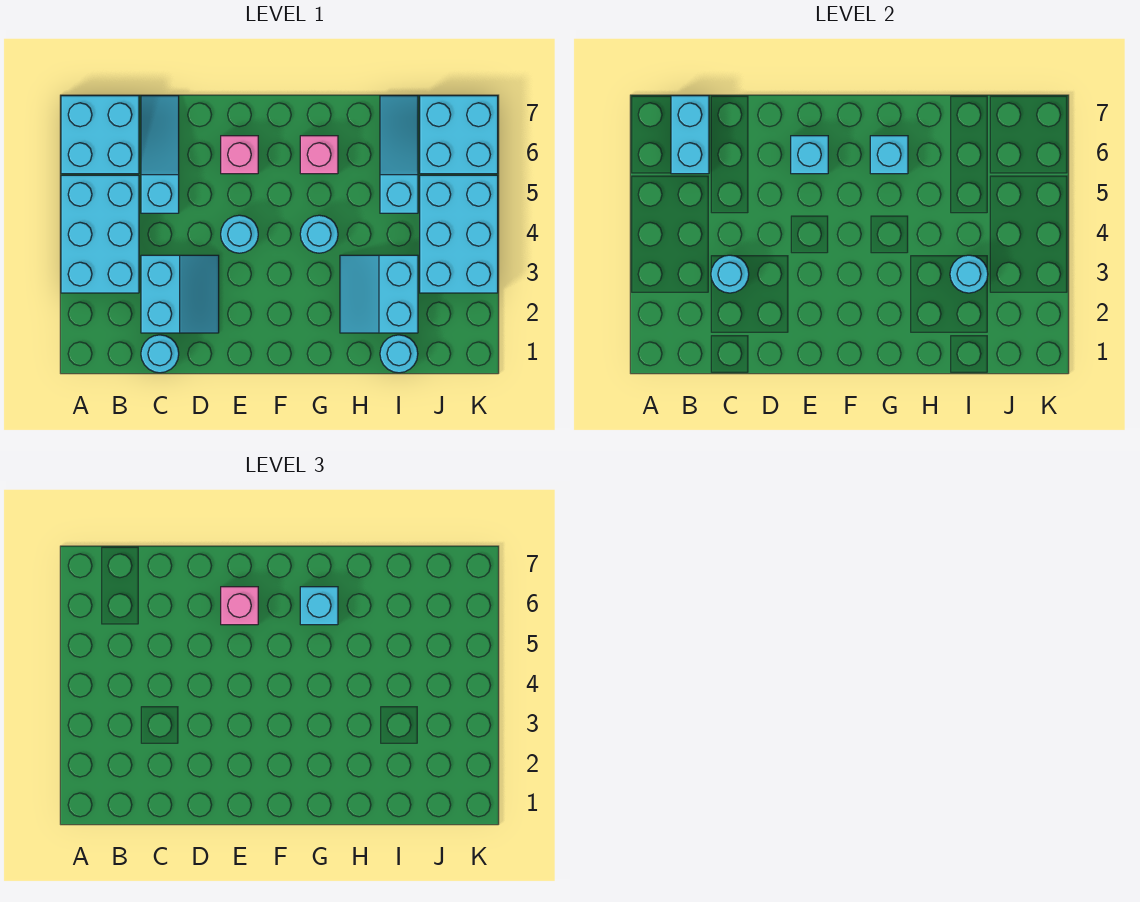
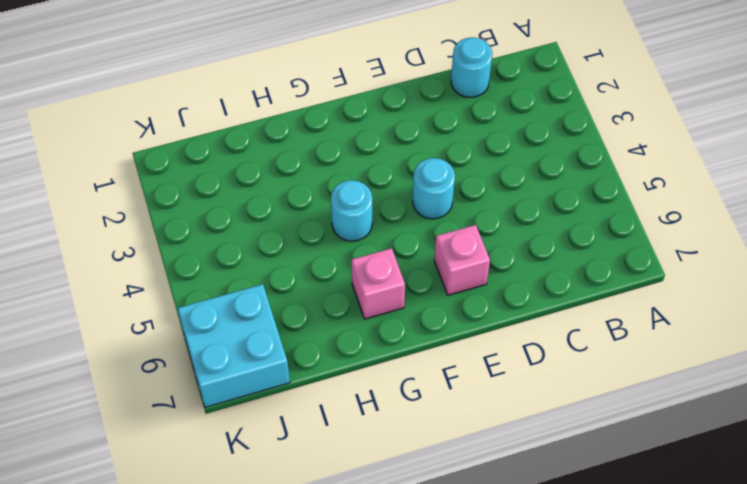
none -> cyan brick A3:B5 level 1
none -> cyan brick A6:B7 level 1
none -> cyan slope C2:D3 level 1 top C

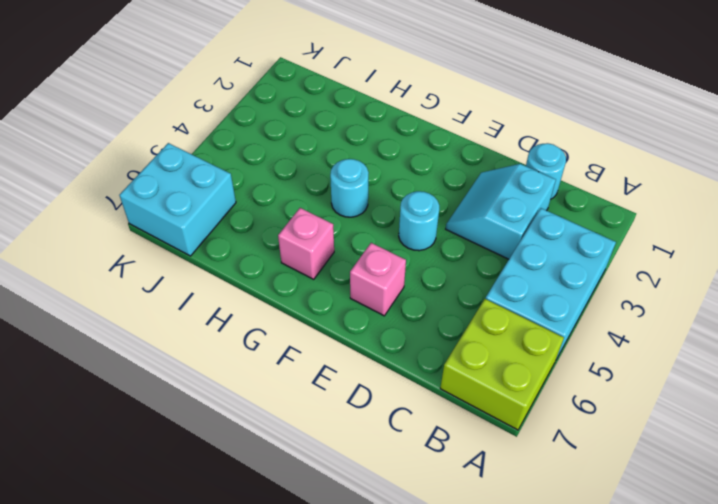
lime brick A6:B7 level 1 -> cyan brick A6:B7 level 1
none -> cyan slope C5:C7 level 1 top 5
none -> cyan slope H2:I3 level 1 top I
none -> cyan round brick I1 level 1

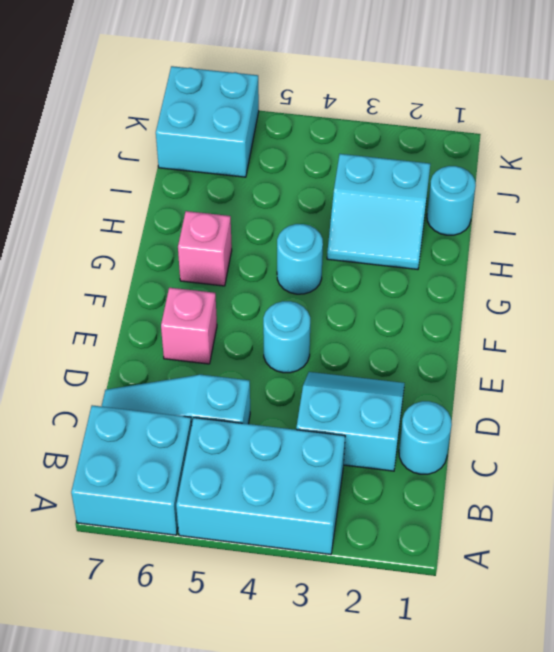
none -> cyan slope I5:I7 level 1 top 5
none -> cyan brick J3:K5 level 1
none -> cyan brick B6:B7 level 2

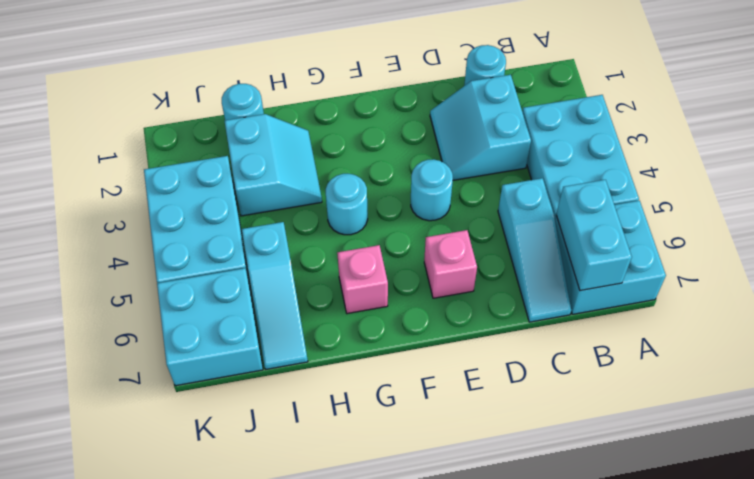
none -> cyan round brick C3 level 2
none -> cyan brick E6 level 2
none -> cyan brick G6 level 2

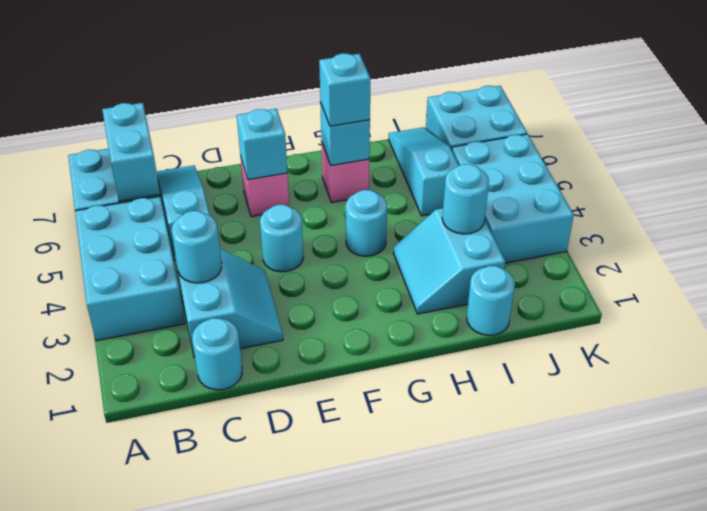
none -> pink brick E6 level 3

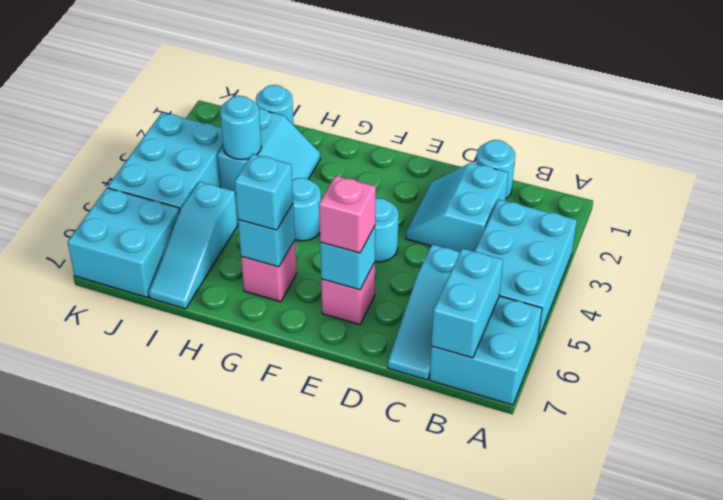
none -> cyan round brick C3 level 2

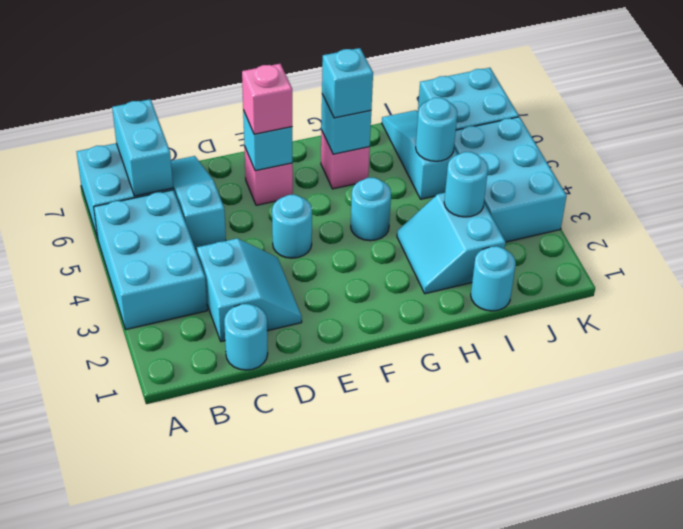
cyan round brick I5 level 2 -> cyan round brick C3 level 2

